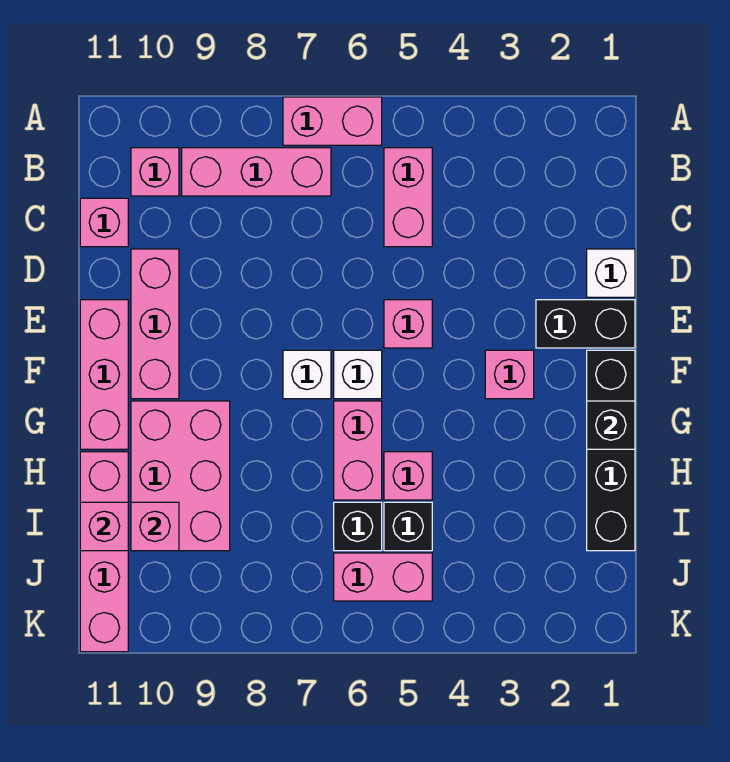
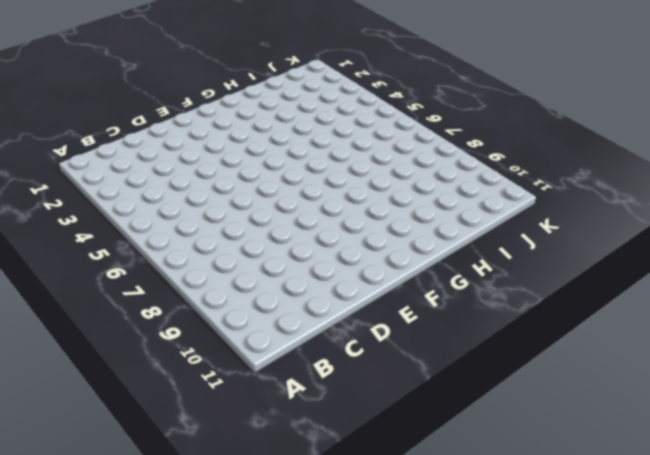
none -> pink brick A6:A7 level 1
none -> pink brick B5:C5 level 1
none -> pink brick B7:B9 level 1

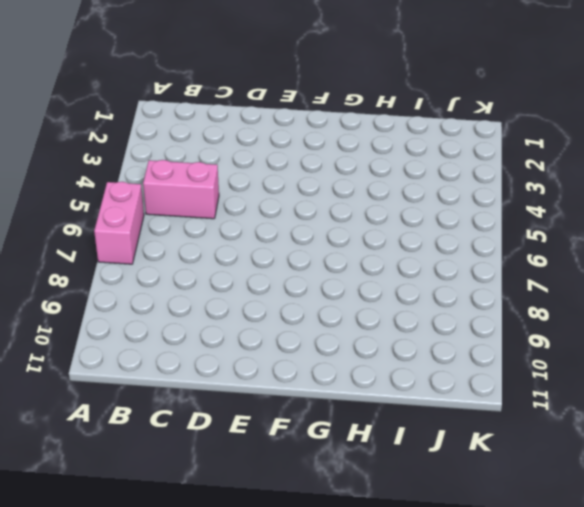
none -> pink brick B7:B9 level 1
none -> pink brick B10 level 1
none -> pink brick C11 level 1

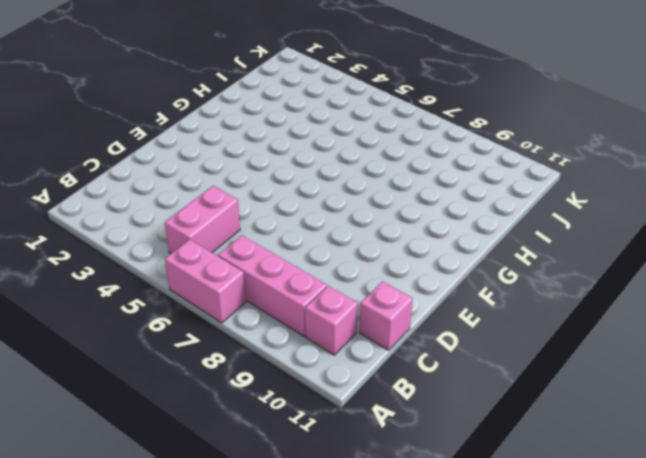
none -> white brick D1 level 1
none -> pink brick D10:F10 level 1
none -> black brick E1:E2 level 1

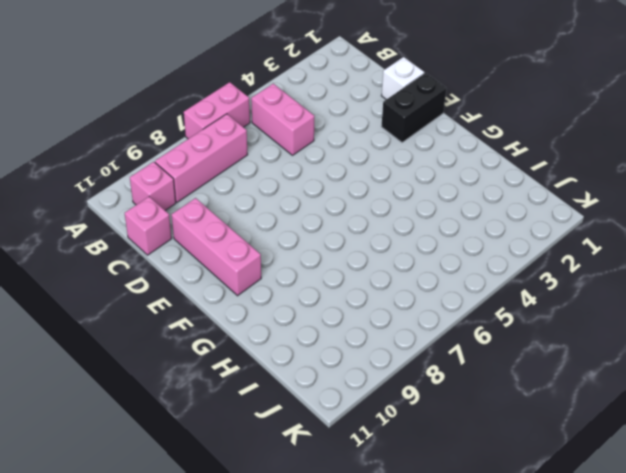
none -> pink brick E5 level 1
none -> pink brick E11:G11 level 1
none -> black brick F1:I1 level 1

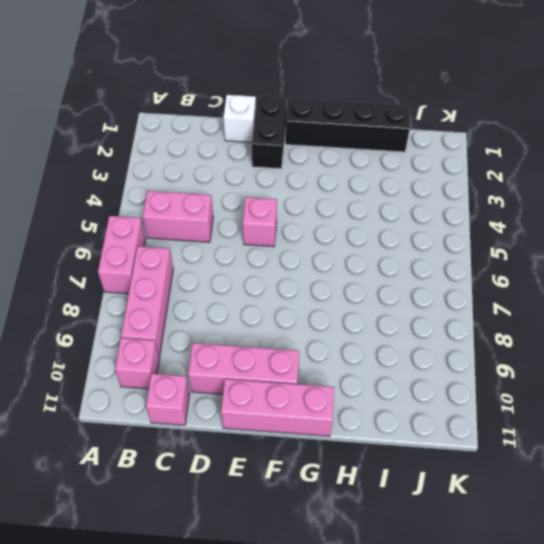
none -> pink brick F3 level 1
none -> white brick F6 level 1
none -> white brick F7 level 1

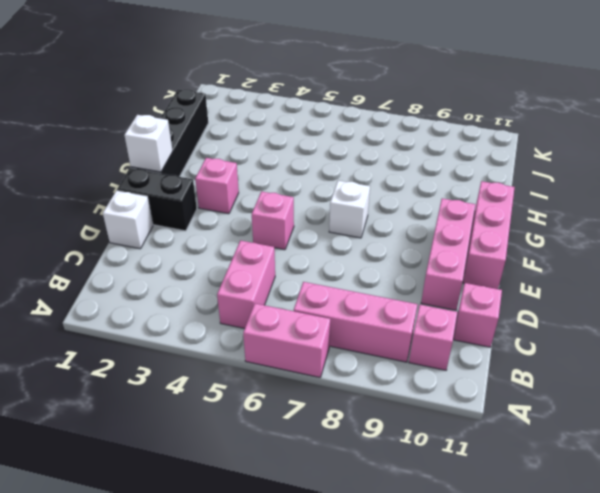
white brick F1 level 2 -> white brick F6 level 1
none -> pink brick G6:H6 level 1
none -> pink brick G9:I10 level 1
none -> pink brick H5 level 1

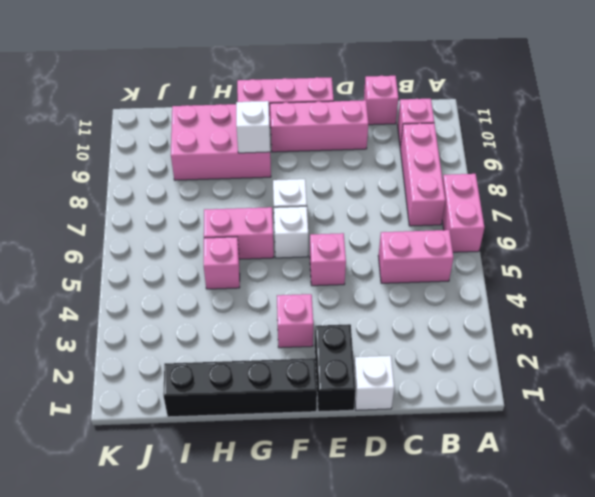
white brick G9 level 2 -> none
none -> pink brick H11:K11 level 1
none -> black brick I5 level 1
none -> black brick I6 level 1

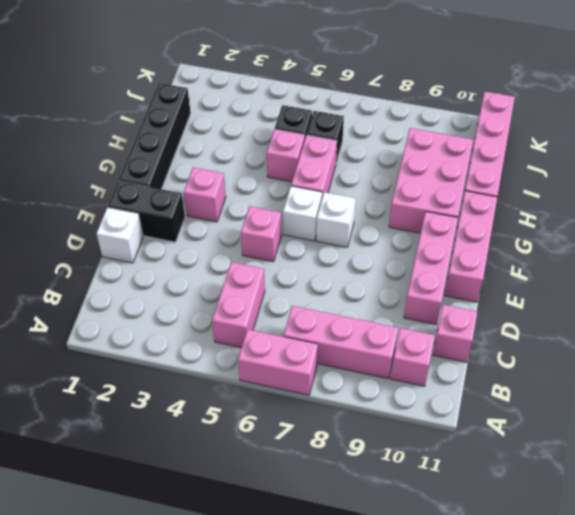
none -> pink brick J5:J6 level 1
none -> black brick G1 level 2
none -> pink brick I10 level 2

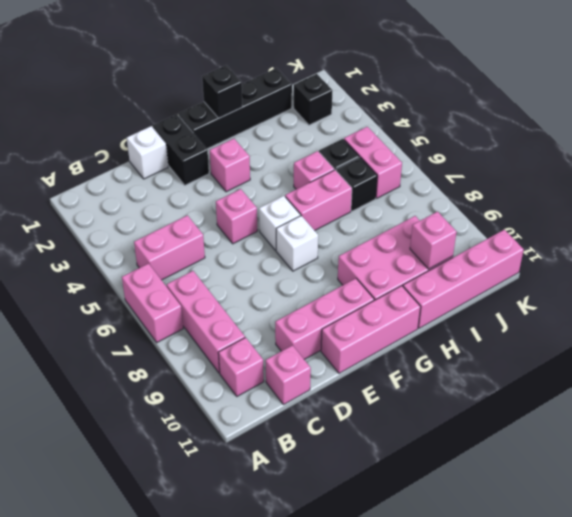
black brick J2 level 1 -> none
none -> pink brick I11 level 2

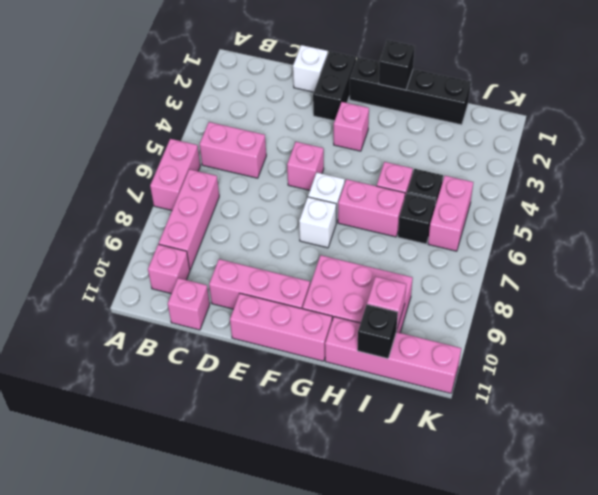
black brick I11 level 2 -> pink brick I11 level 2

